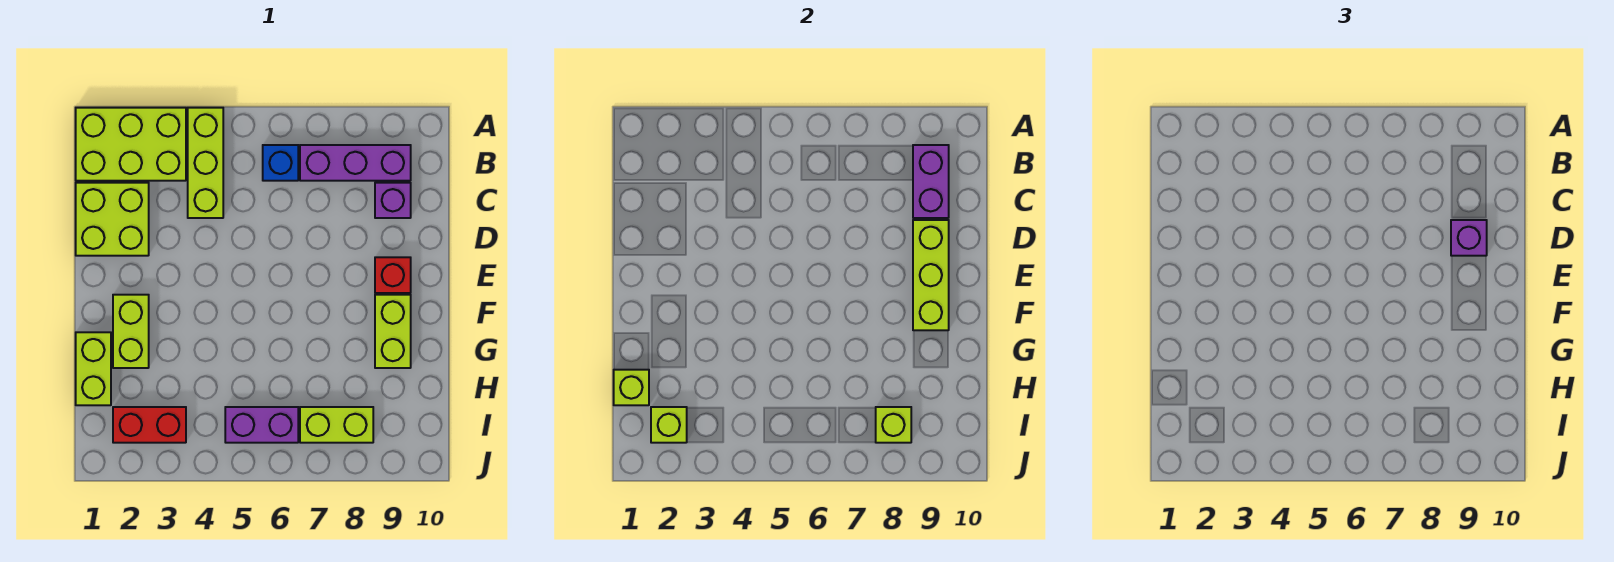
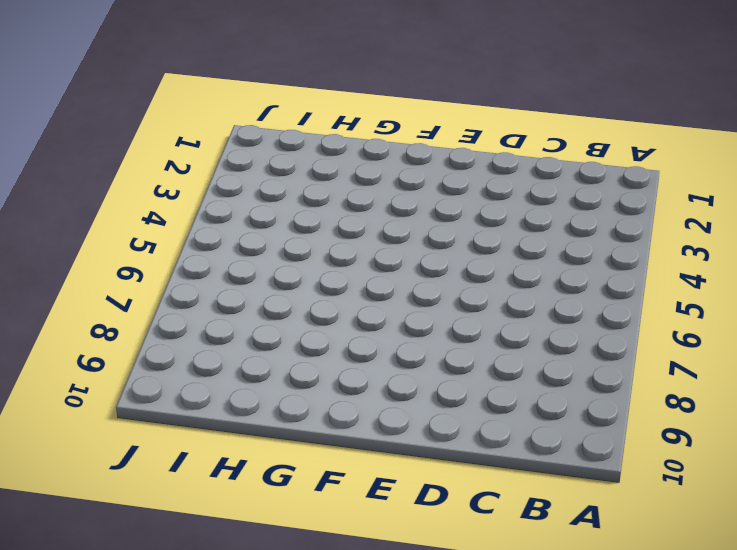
none -> lime brick A1:B3 level 1
none -> lime brick A4:C4 level 1
none -> blue brick B6 level 1

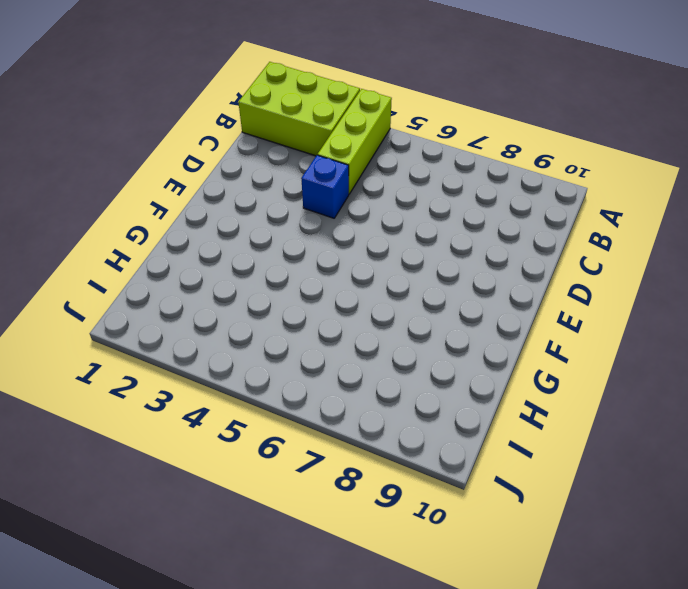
blue brick D4 level 1 -> blue brick B6 level 1
none -> purple brick B7:B9 level 1
none -> lime brick C1:D2 level 1
none -> purple brick C9 level 1

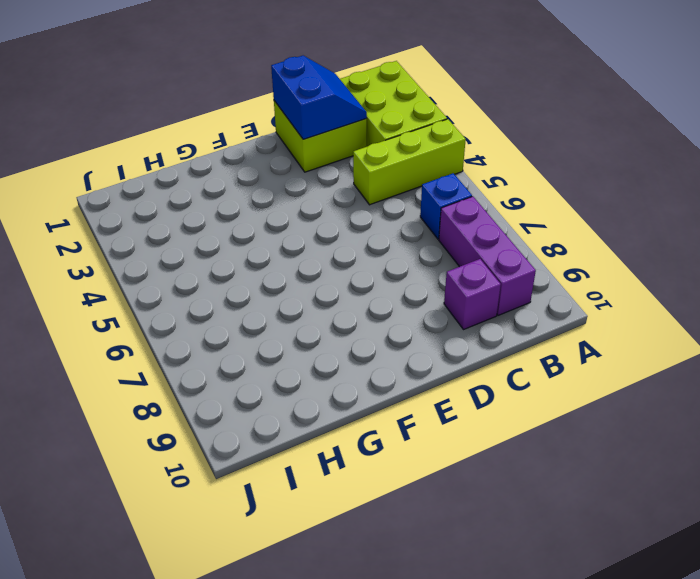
blue slope C1:D2 level 2 top D -> none
none -> red brick E9 level 1
none -> lime brick F2:G2 level 1
none -> lime brick F9:G9 level 1

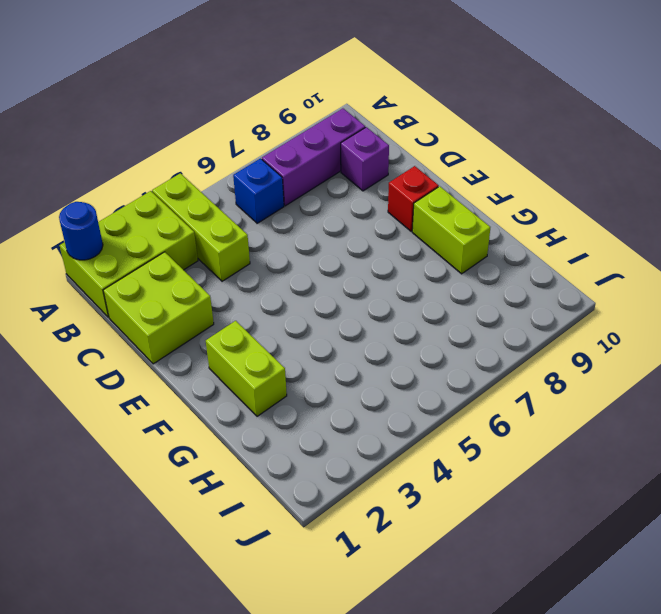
blue round brick A1 level 2 -> none
none -> lime brick G1:H1 level 1
none -> red brick I2:I3 level 1
none -> purple brick I5:I6 level 1

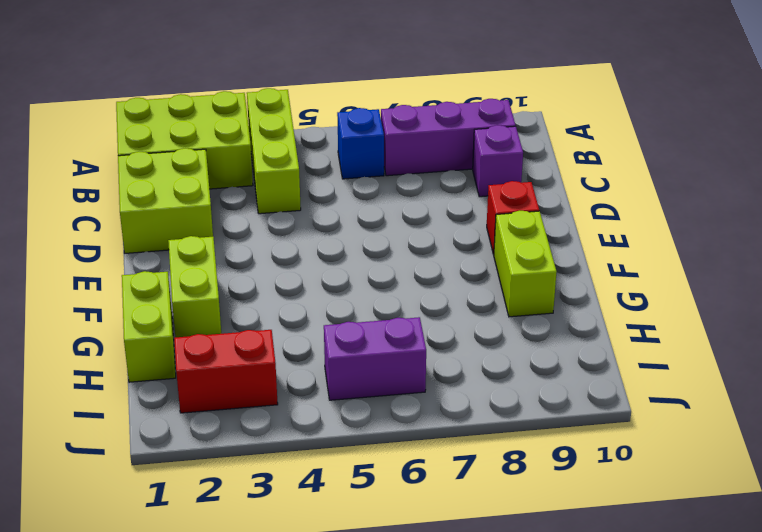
none -> lime brick I7:I8 level 1
none -> purple brick B9:C9 level 2
none -> lime brick D9:F9 level 2

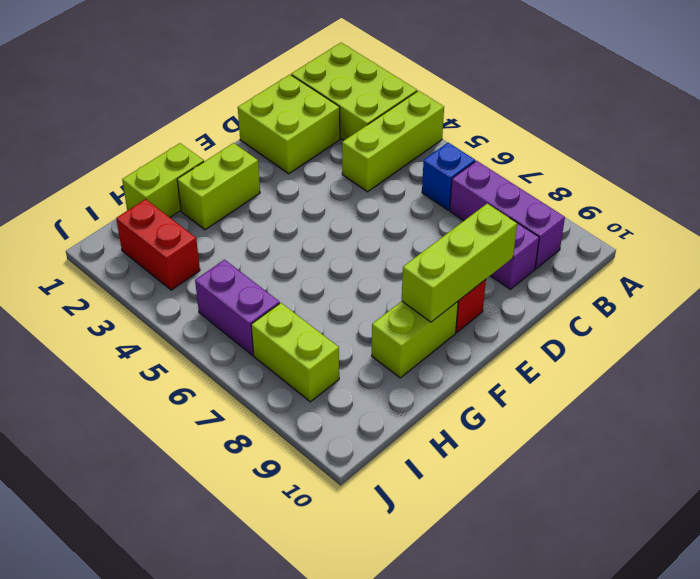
none -> purple brick B9:C9 level 2
none -> lime brick H1 level 2
none -> lime brick I2 level 2

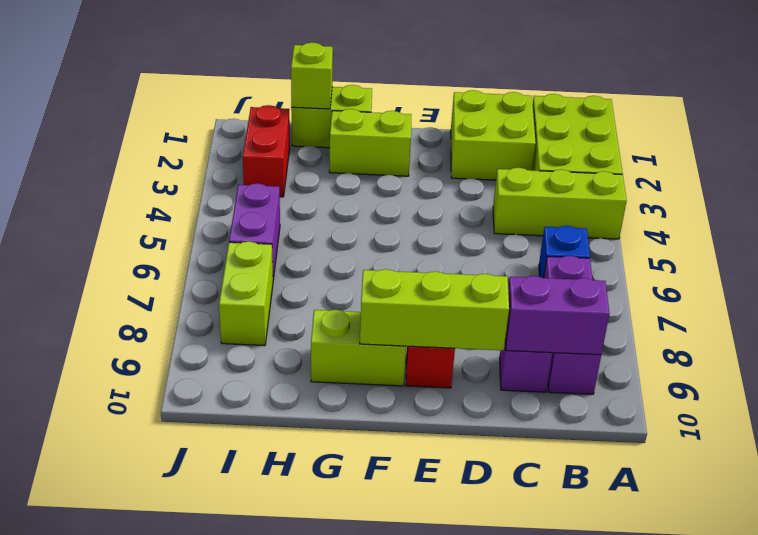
none -> lime brick I2 level 2
none -> lime brick I8 level 2
none -> purple brick D9 level 3

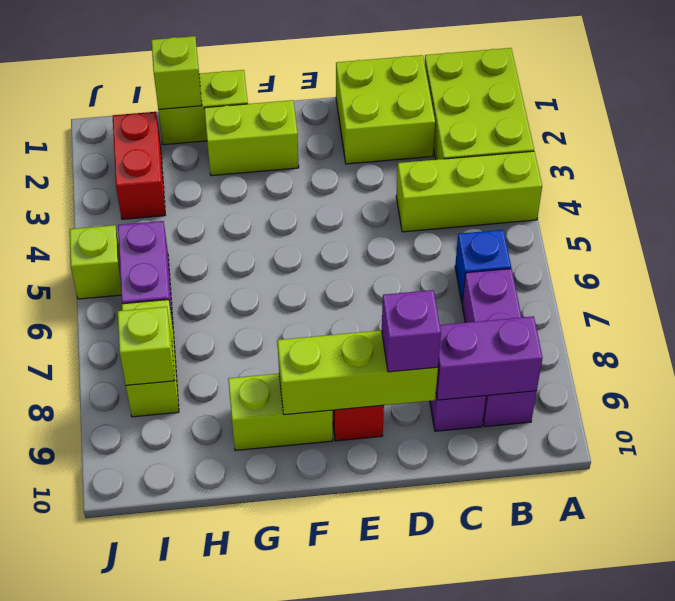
lime brick J5 level 1 -> lime brick I2 level 2

